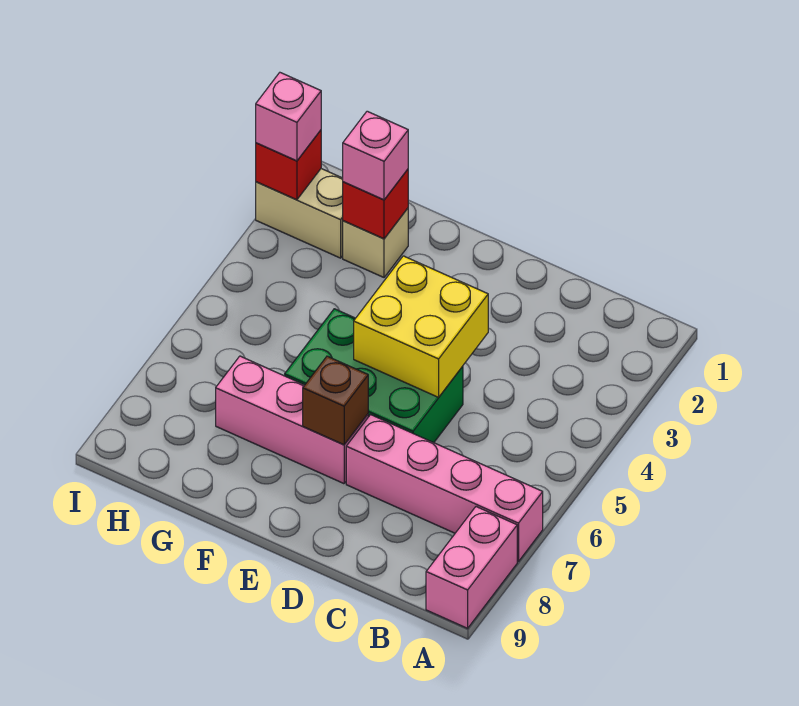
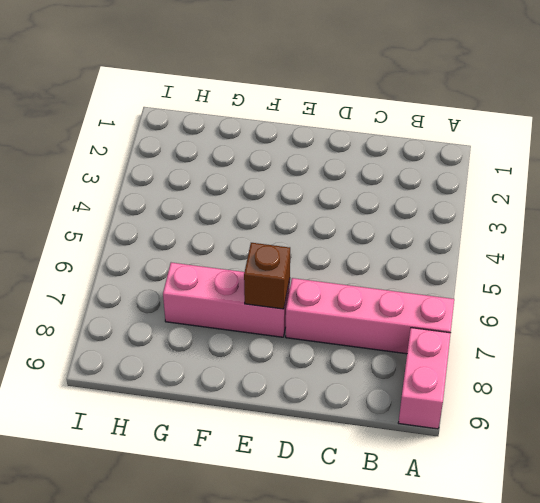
none -> green brick D5:F6 level 1
none -> tan brick G2 level 1
none -> tan brick H2:I2 level 1

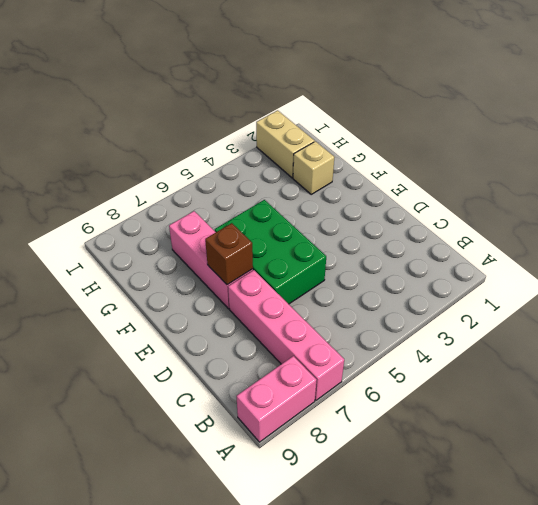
none -> yellow brick D4:E5 level 2
none -> red brick G2 level 2
none -> red brick I2 level 2

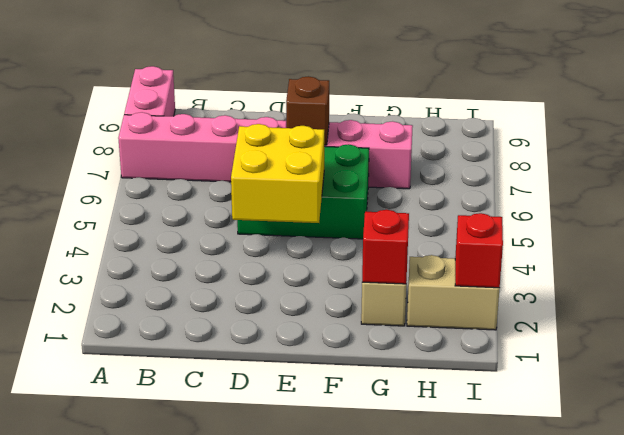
none -> pink brick G2 level 3
none -> pink brick I2 level 3

